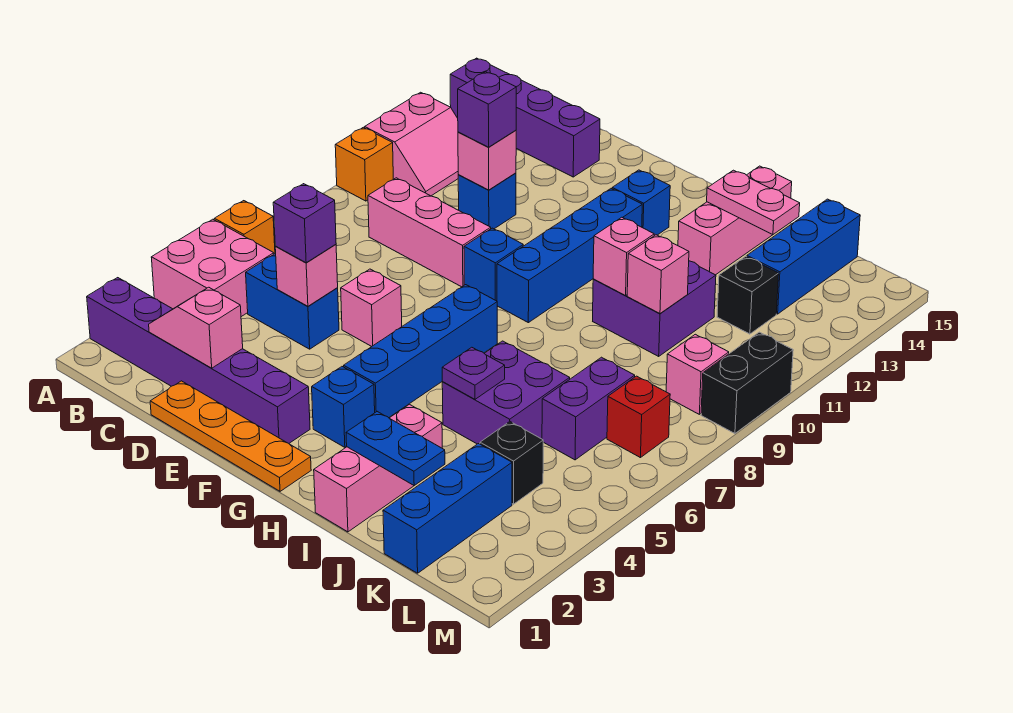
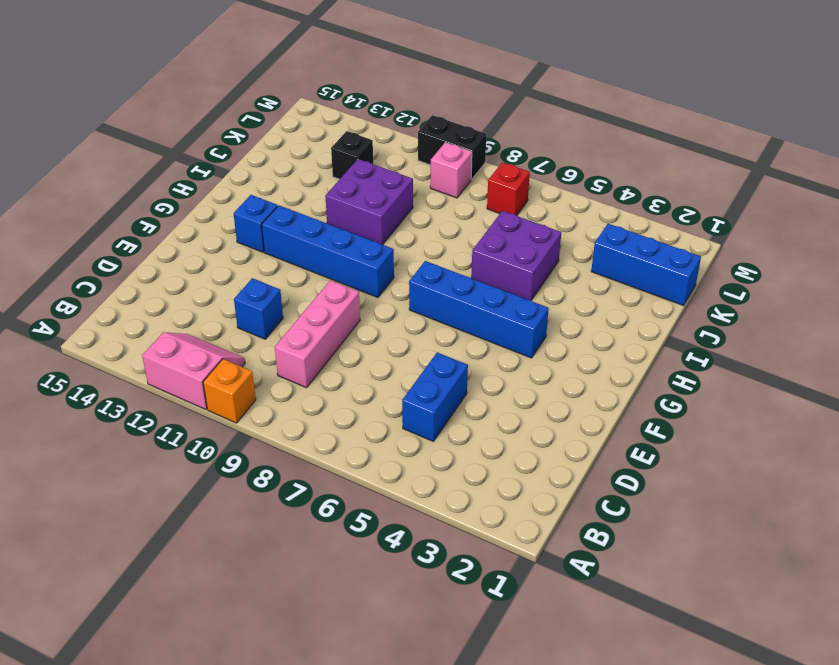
none -> purple brick A2:F2 level 1
none -> pink brick A4:B5 level 1
none -> orange brick A6 level 1
none -> purple brick A14:D14 level 1

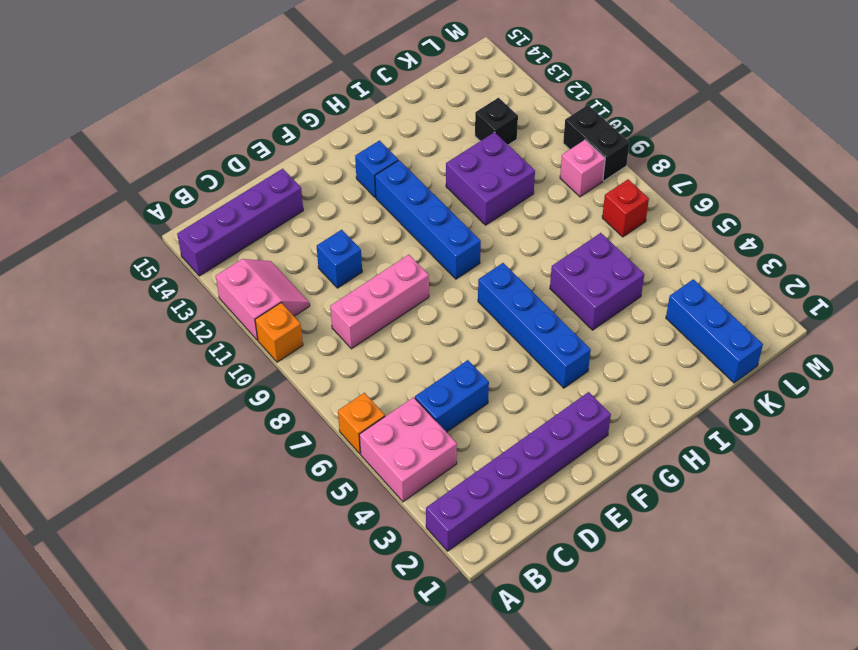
none -> orange plate D1:G1 level 1
none -> pink brick E6 level 1
none -> blue brick F9 level 1
none -> blue brick G3 level 1

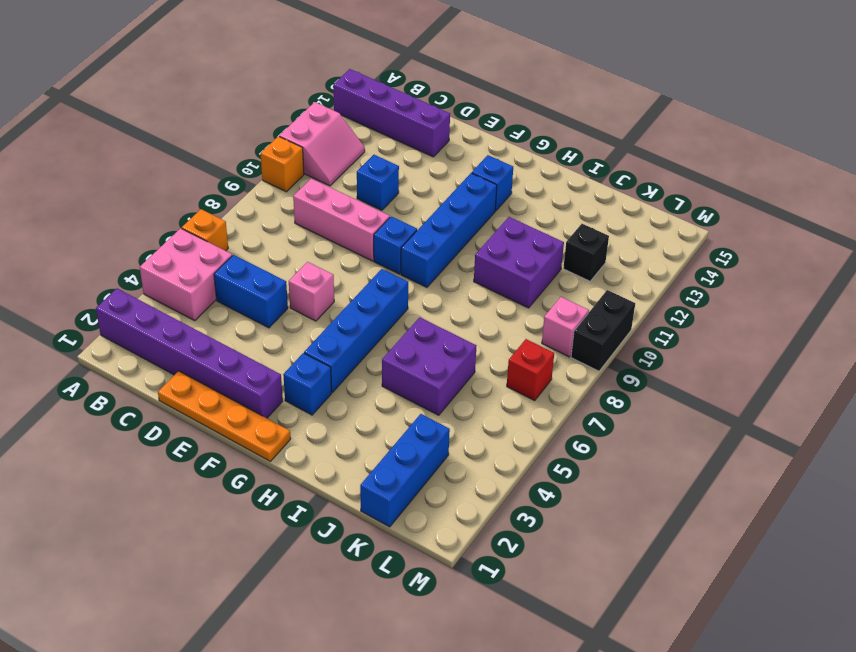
none -> pink brick I1:I3 level 1
none -> pink brick I13:I15 level 1
none -> black brick K4 level 1
none -> purple brick K6:K7 level 1

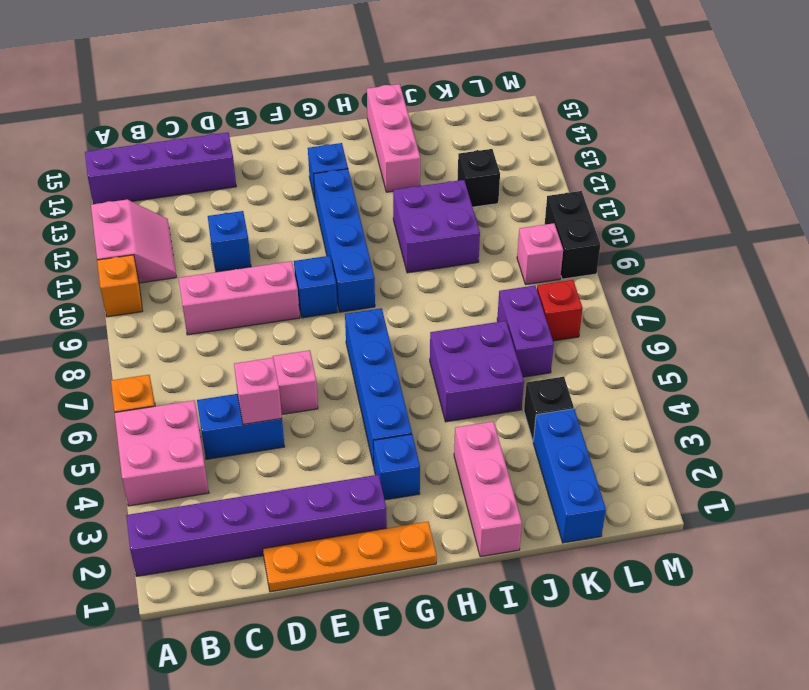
none -> blue brick K13:K15 level 1
none -> pink slope C2:D2 level 2 top D
none -> pink brick D11 level 2
none -> blue plate I2:J2 level 2

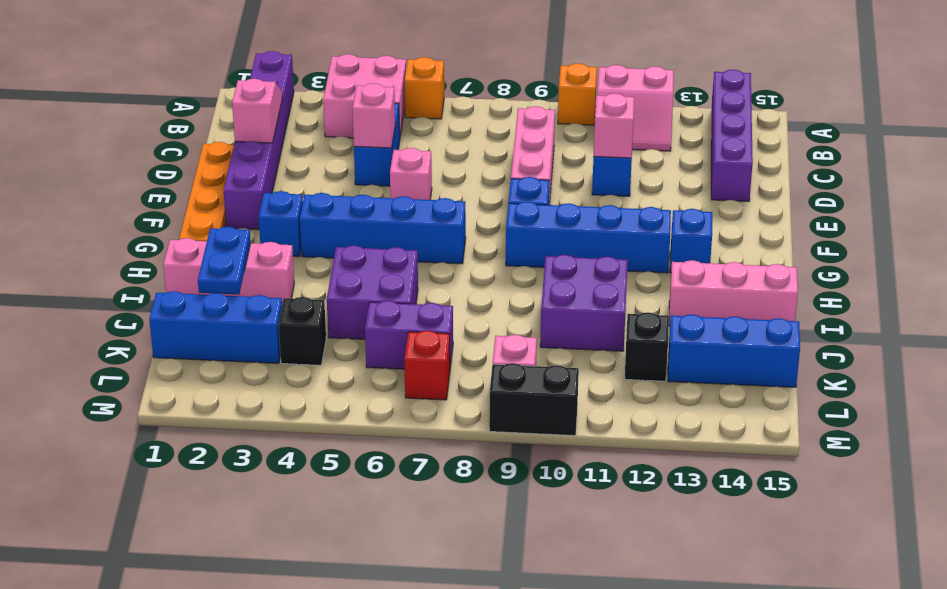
none -> purple plate I5 level 2
none -> pink brick I10 level 2
none -> pink plate I14:J14 level 2
none -> pink brick J10 level 2

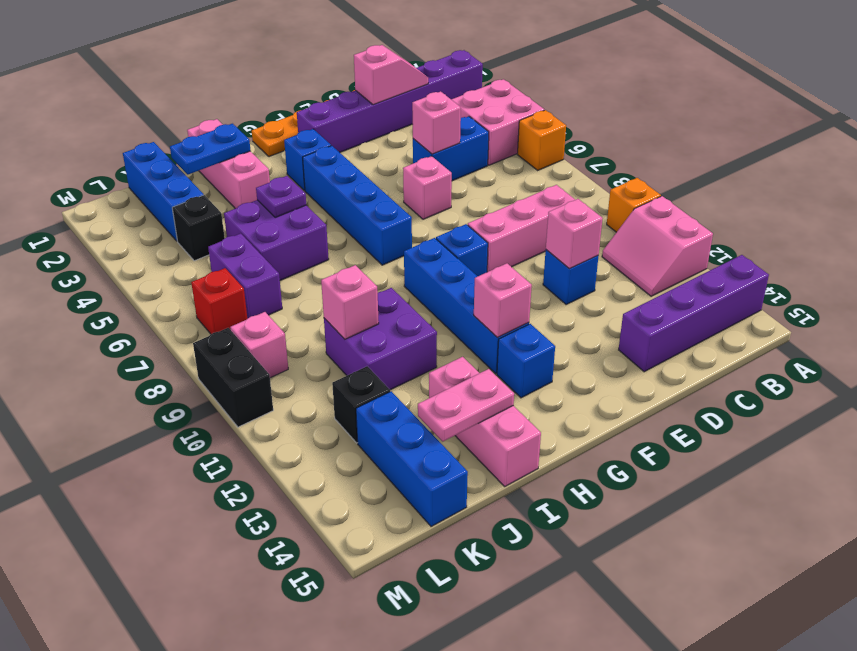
pink brick G12 level 2 -> pink brick I10 level 2
none -> purple brick D5 level 3
none -> purple brick D11 level 3

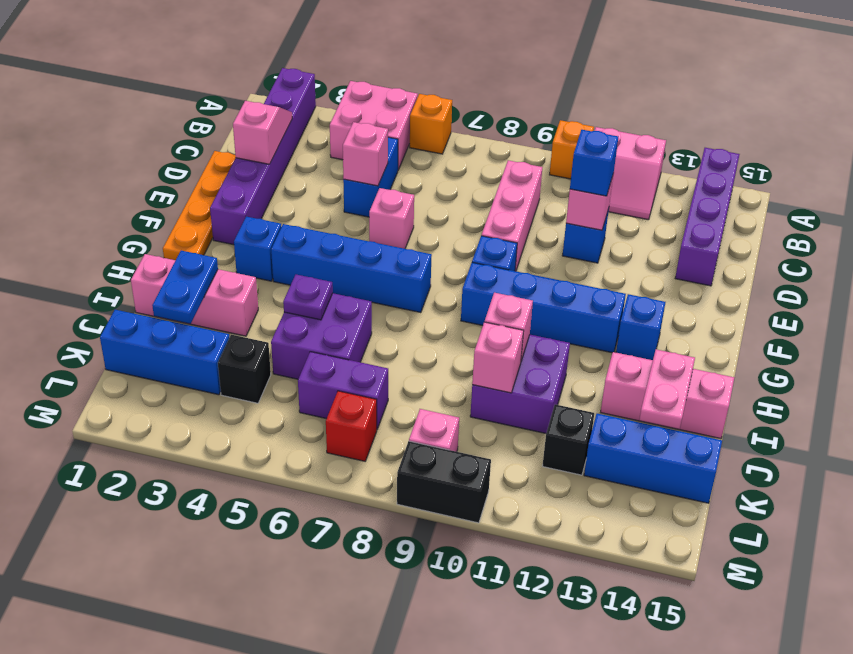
blue brick D11 level 3 -> purple brick D11 level 3
none -> purple brick D5 level 3

